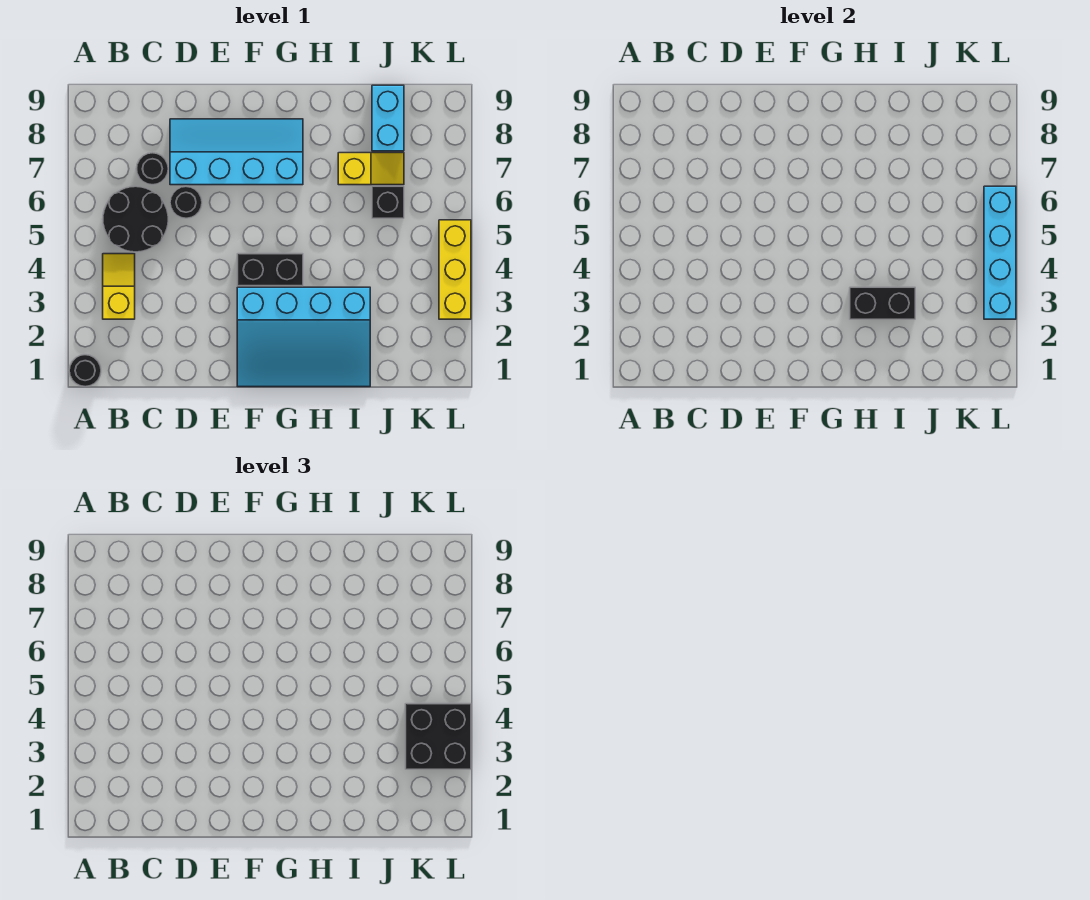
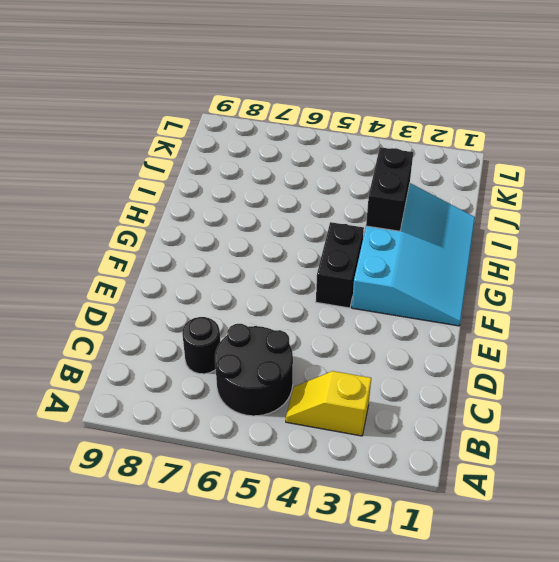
none -> black round brick A1 level 1
none -> black round brick D6 level 1
none -> cyan slope D7:G8 level 1 top 7

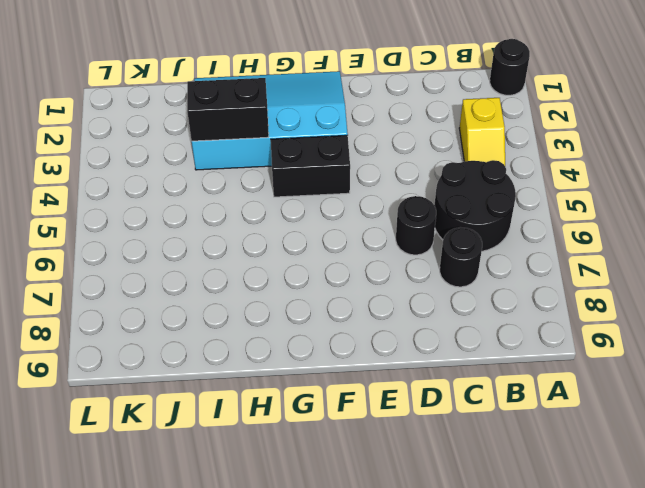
none -> cyan slope D7:G8 level 1 top 7
none -> yellow slope I7:J7 level 1 top I
none -> black brick J6 level 1

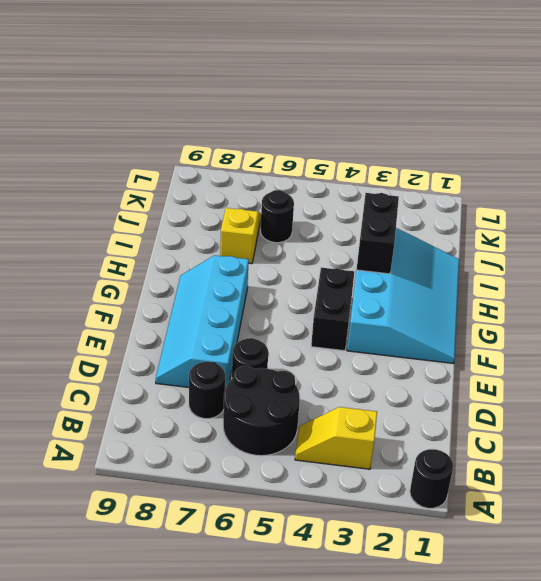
black round brick J6 level 1 -> black brick J6 level 1
none -> cyan brick J8:J9 level 1
none -> yellow brick L3:L5 level 1
none -> cyan brick L3:L6 level 2

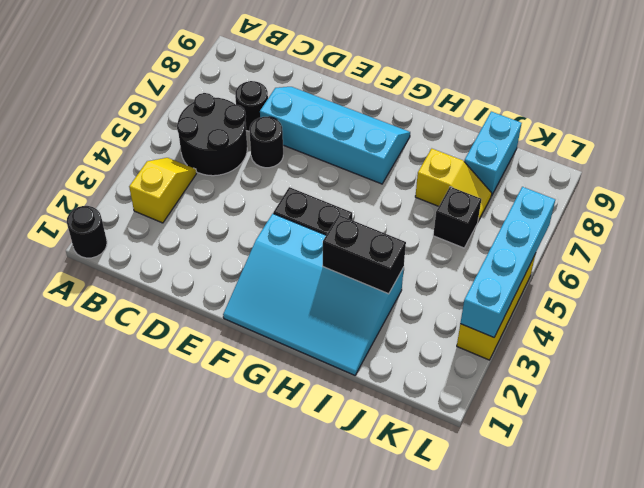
none -> black brick K3:L4 level 3

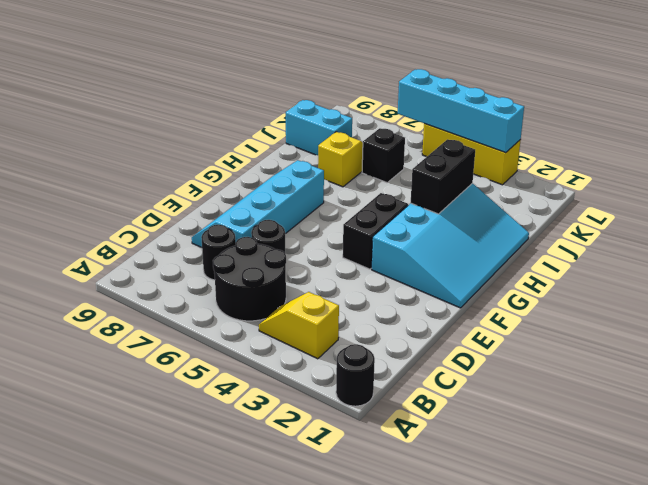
none -> black brick K3:L4 level 3

